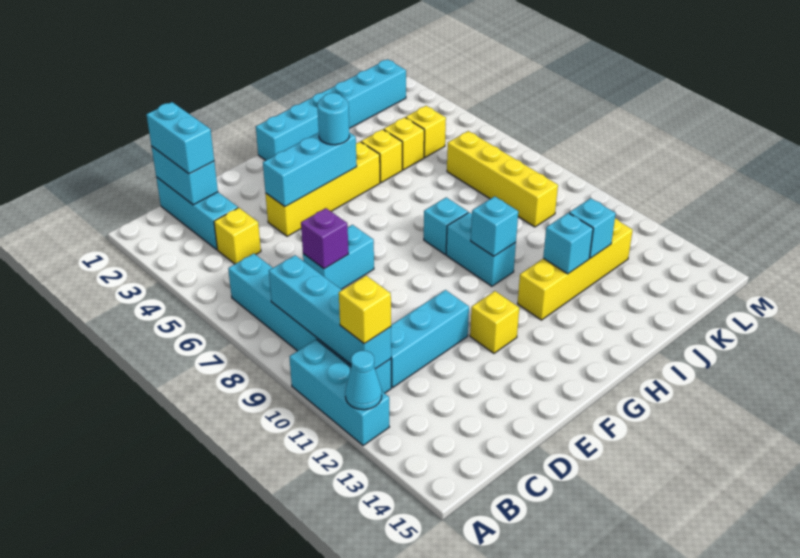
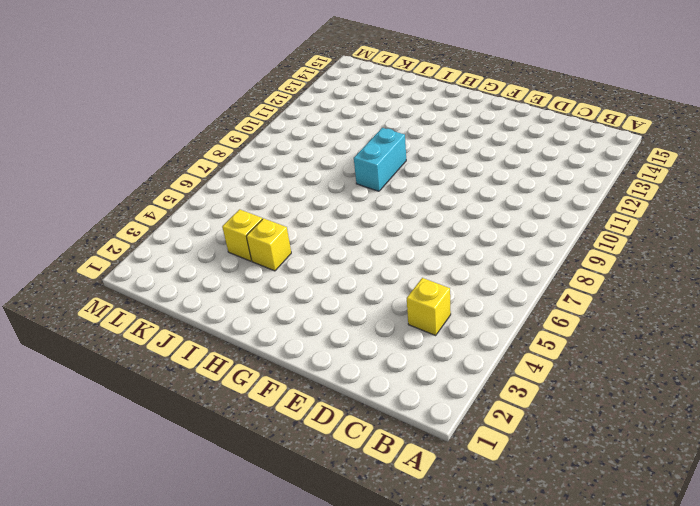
none -> cyan brick A10:A12 level 1
none -> cyan brick B6:B11 level 1
none -> cyan brick C1:C3 level 1

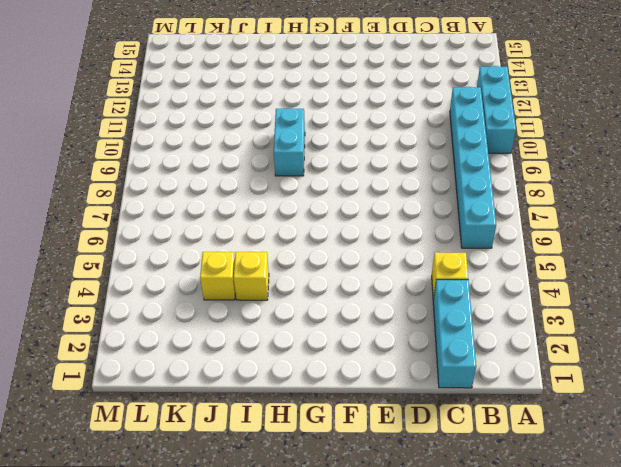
none -> cyan brick C11:E11 level 1
none -> cyan brick D7:E7 level 1
none -> yellow brick E4:H4 level 1

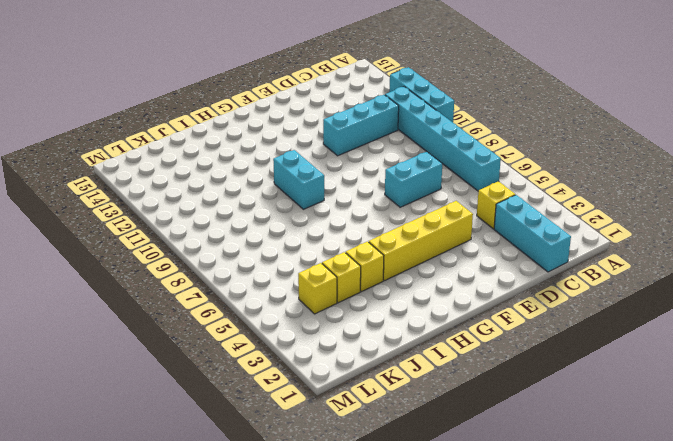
none -> yellow brick F12 level 1
none -> cyan brick G1:L1 level 1
none -> cyan brick H8 level 1

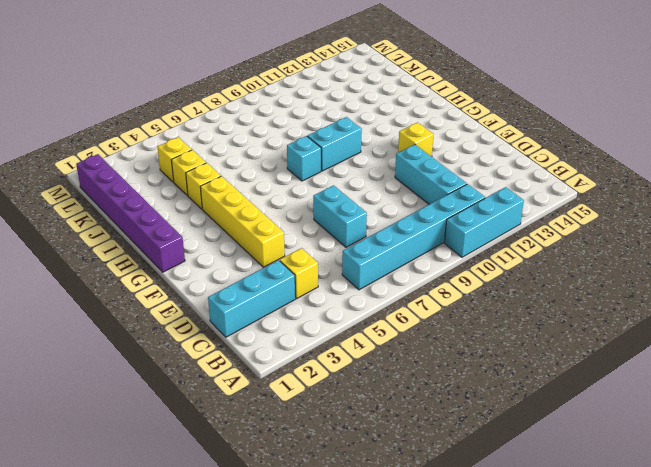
purple brick G1:L1 level 1 -> cyan brick G1:L1 level 1
none -> yellow brick H12:K12 level 1
none -> yellow brick K6:K9 level 1
none -> cyan cone A12 level 2

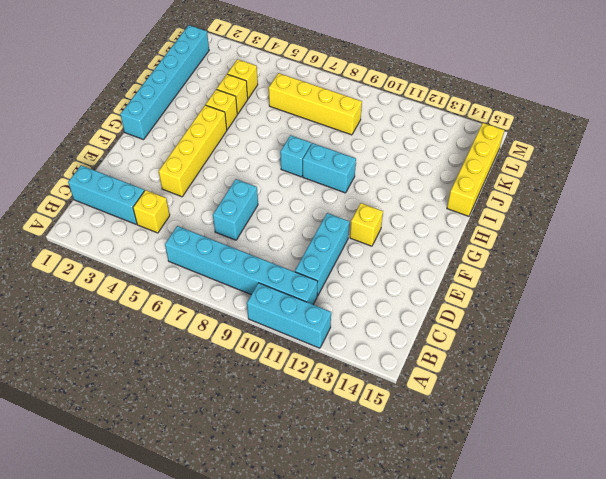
yellow brick I15:L15 level 1 -> yellow brick H12:K12 level 1
none -> cyan cone A12 level 2
none -> cyan brick B8:B11 level 2
none -> cyan brick C1:C2 level 2

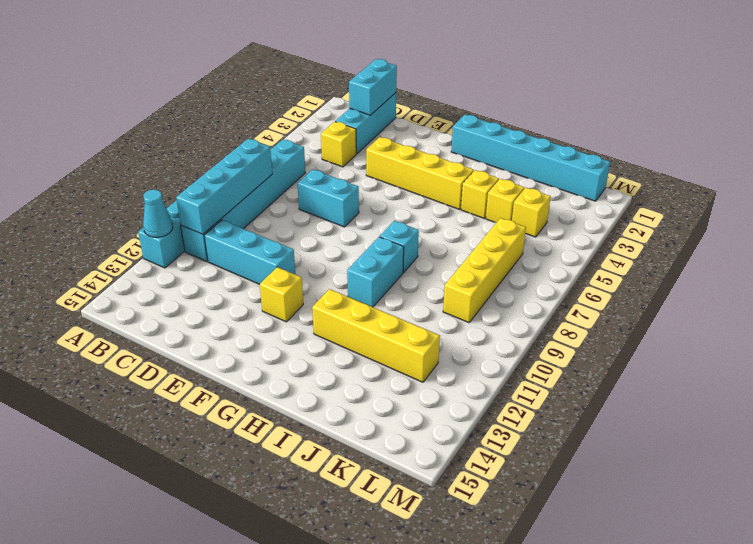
none -> purple brick D7 level 2
none -> cyan brick E4:G4 level 2
none -> cyan brick H10 level 2

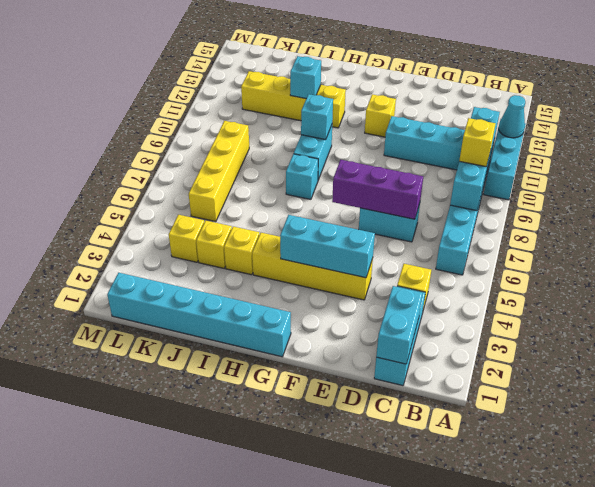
yellow brick B9 level 3 -> yellow brick B11 level 3
purple brick D7:F7 level 2 -> purple brick D7 level 2
none -> cyan brick J12 level 2
none -> cyan brick C1:C2 level 3
none -> cyan round brick G4 level 3

